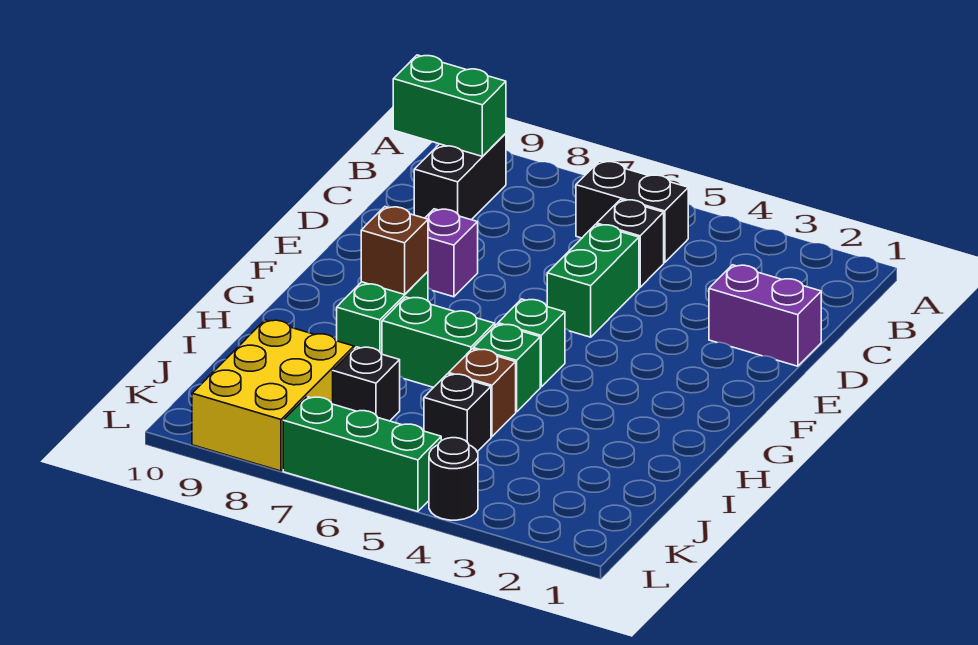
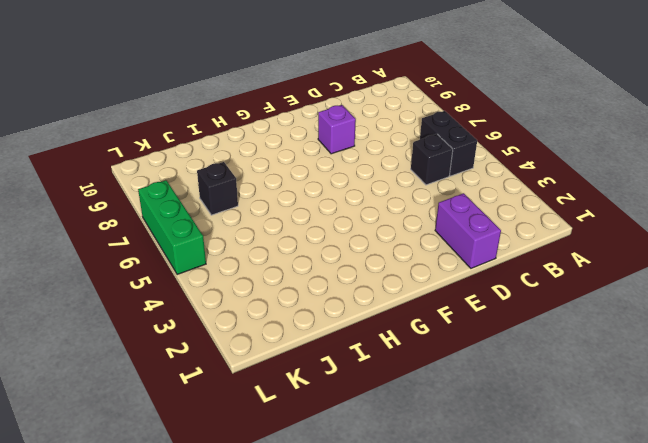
none -> black brick B9:C9 level 1
none -> green brick D5:E5 level 1
none -> green brick G5 level 1

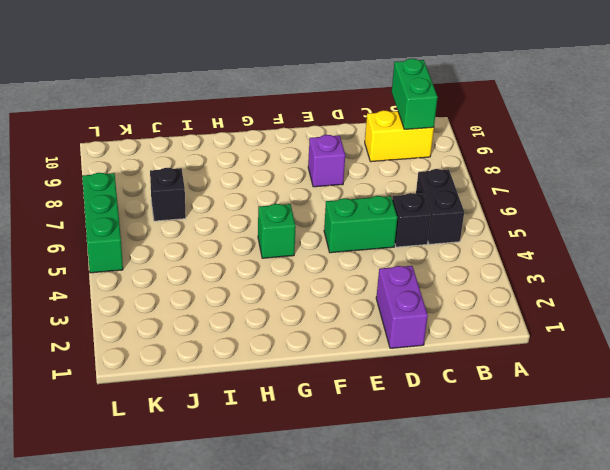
yellow brick B9:C9 level 1 -> black brick B9:C9 level 1
none -> green brick G8:H8 level 1
none -> green brick H5 level 1
none -> green brick H6:H7 level 1

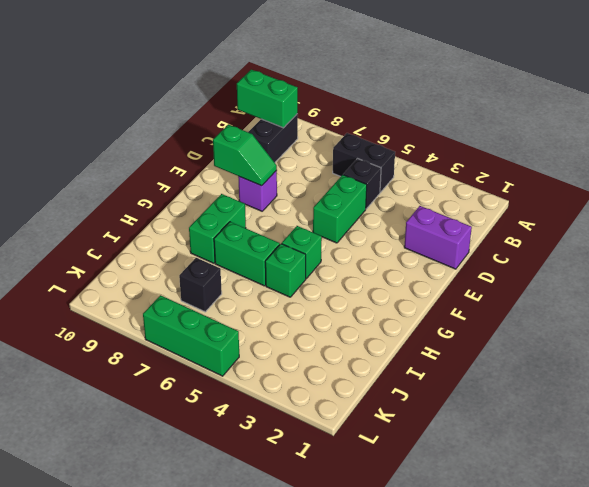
green slope E8:E9 level 2 top 9 -> none
none -> brown brick I5 level 1
none -> black brick J5 level 1
none -> yellow brick J8:L9 level 1

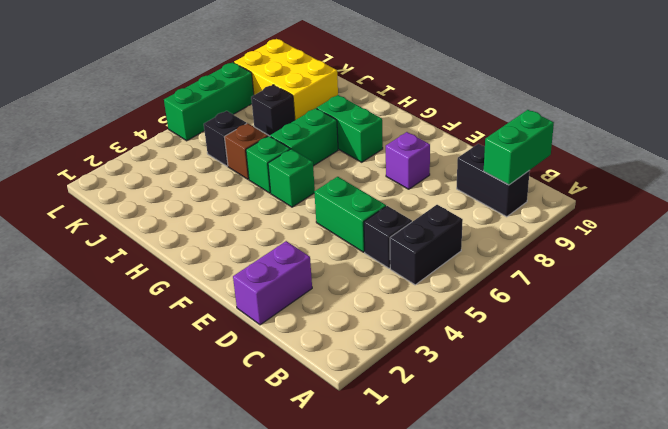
none -> black round brick L4 level 1
none -> brown brick G8 level 2

